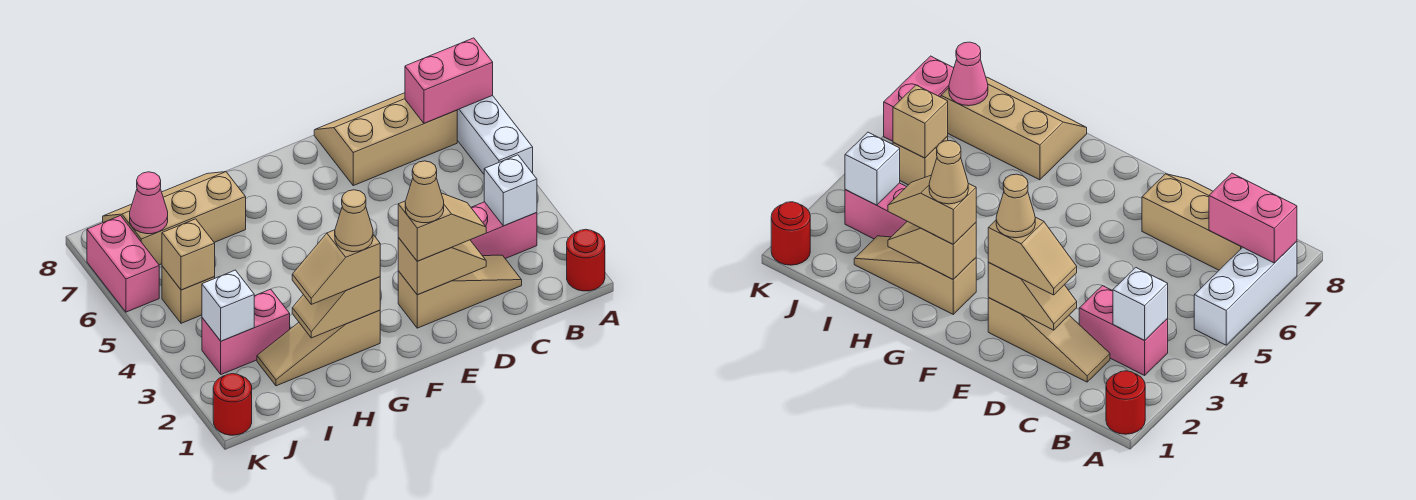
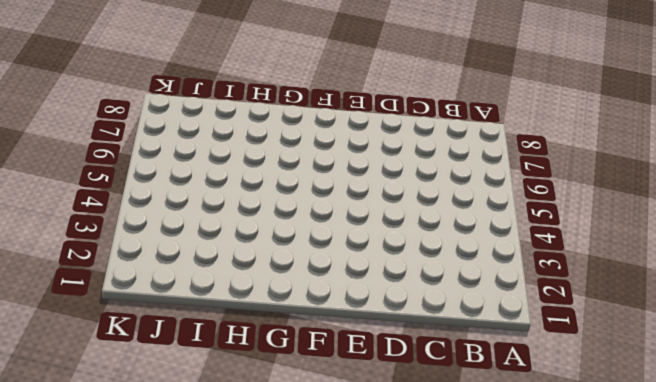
none -> red round brick A1 level 1
none -> white brick A5:A7 level 1
none -> pink brick B3:C3 level 1

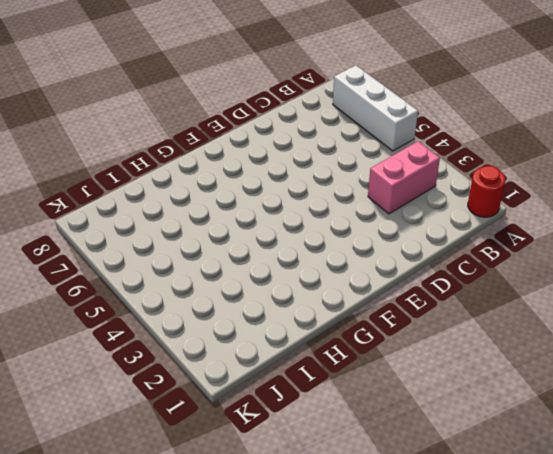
none -> tan slope B7:D8 level 1 top 7
none -> tan slope C2:E2 level 1 top E
none -> tan slope G2:I2 level 1 top G

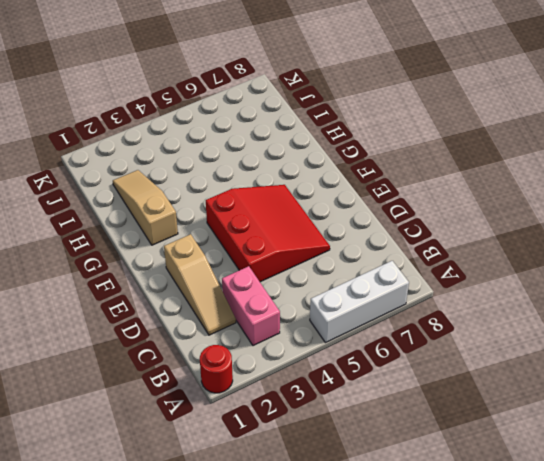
red slope D4:F6 level 1 top 4 -> none
none -> tan slope B7:D8 level 1 top 7
none -> tan slope H7:J8 level 1 top 7
none -> pink brick I3:J3 level 1

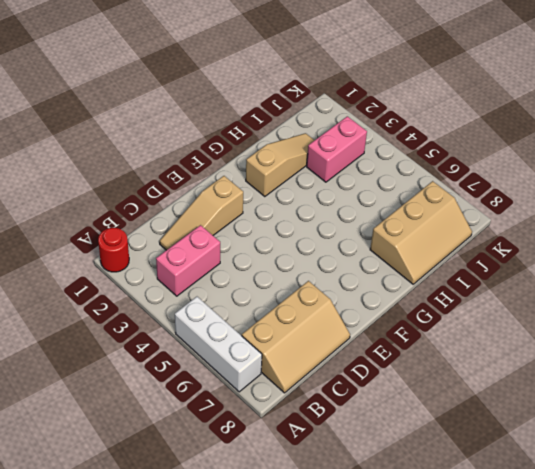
none -> tan brick J5 level 1
none -> red round brick K1 level 1
none -> pink brick K6:K7 level 1

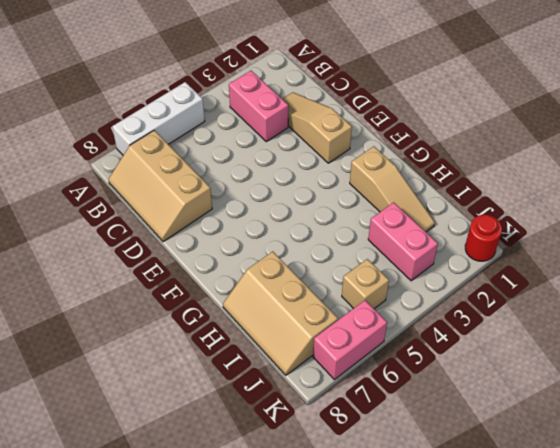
none -> red round brick A1 level 1
none -> pink brick A7:B7 level 2
none -> white brick B3 level 2

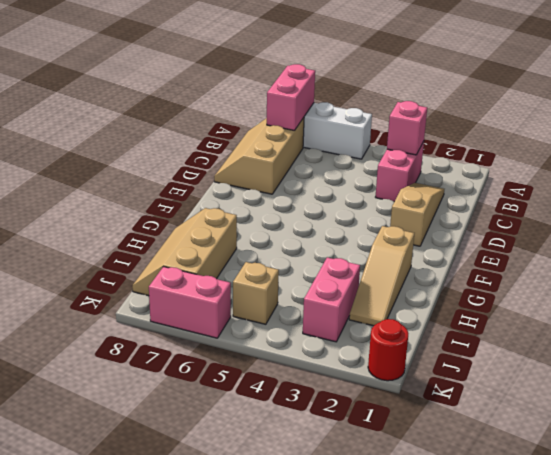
pink brick B3 level 2 -> white brick B3 level 2
none -> red round brick A1 level 1
none -> tan slope D2:E2 level 2 top E
none -> tan slope G2:H2 level 2 top G

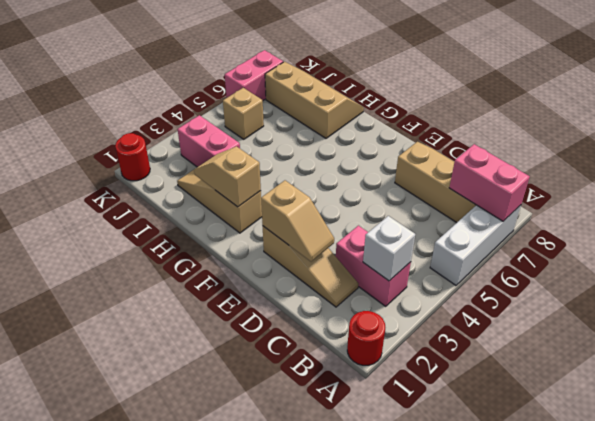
none -> white brick J3 level 2
none -> tan brick J5 level 2
none -> pink cone J7 level 2

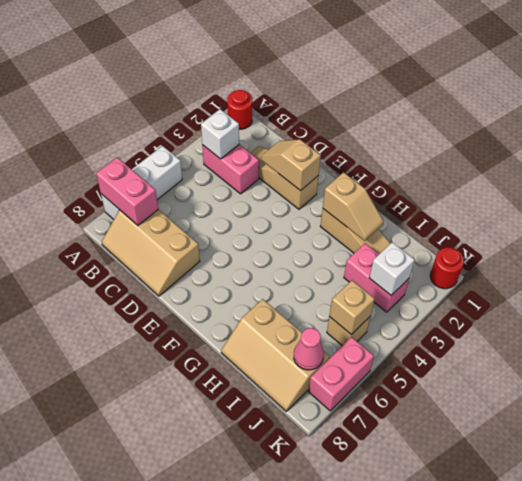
none -> tan slope D2:E2 level 3 top E
none -> tan slope G2:H2 level 3 top G
none -> tan cone E2 level 4

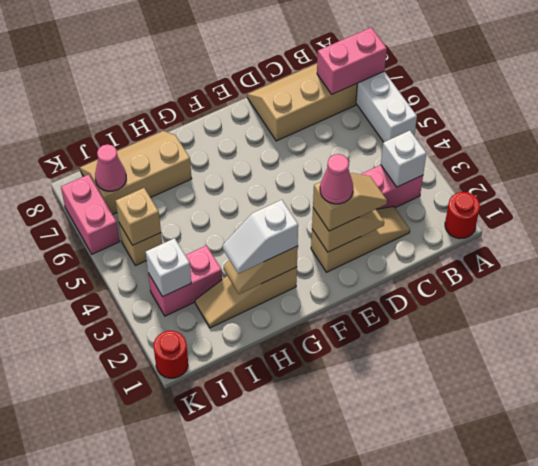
pink cone E2 level 4 -> tan cone E2 level 4
white slope G2:H2 level 3 top G -> tan slope G2:H2 level 3 top G
none -> tan cone G2 level 4

